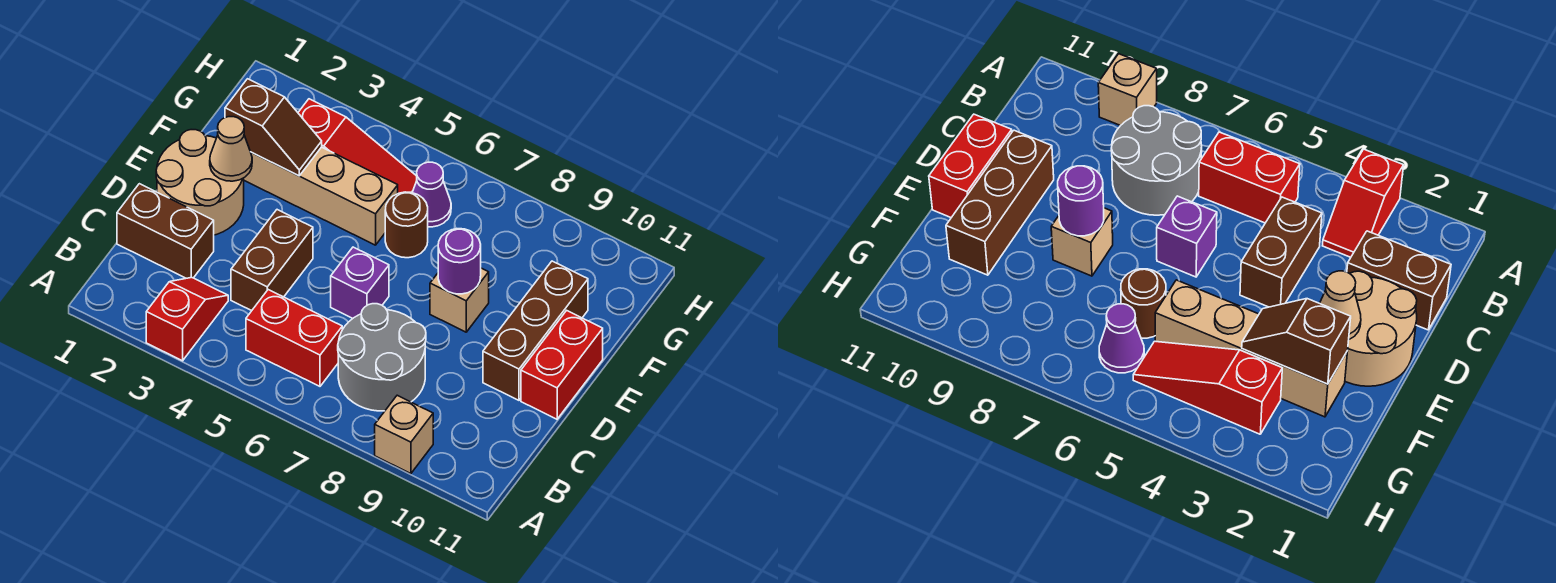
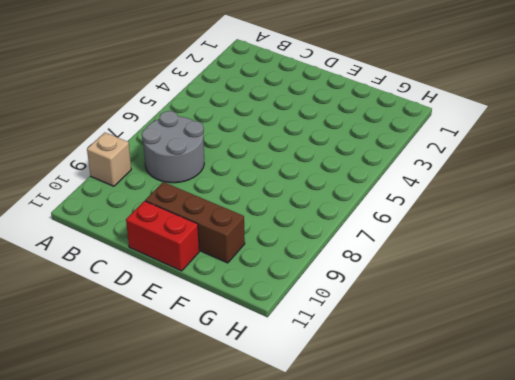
none -> red slope A3:B3 level 1 top A
none -> red brick B5:B6 level 1
none -> brown brick C1:C2 level 1

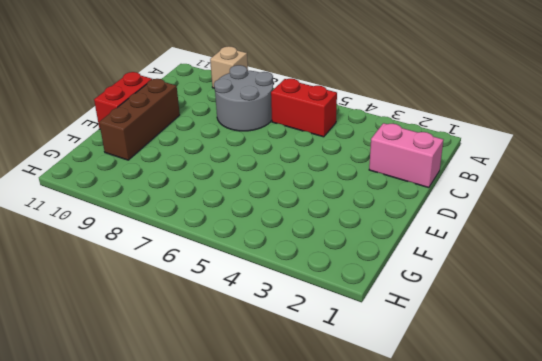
pink brick C1:C2 level 1 -> brown brick C1:C2 level 1
none -> red slope A3:B3 level 1 top A
none -> brown brick C4:D4 level 1
none -> tan round brick D1:E2 level 1

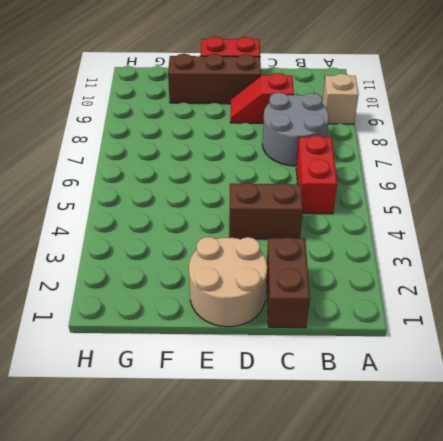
red slope C9:D9 level 1 top C -> red slope A3:B3 level 1 top A
none -> purple brick D6 level 1
none -> tan brick E8 level 1
none -> tan brick F2:F5 level 1

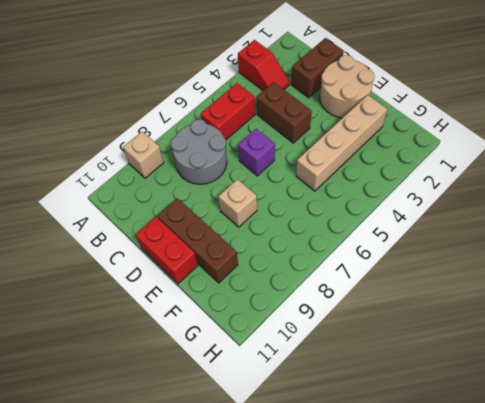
none -> brown round brick F6 level 1
none -> red slope G3:G5 level 1 top 3
none -> purple cone G6 level 1

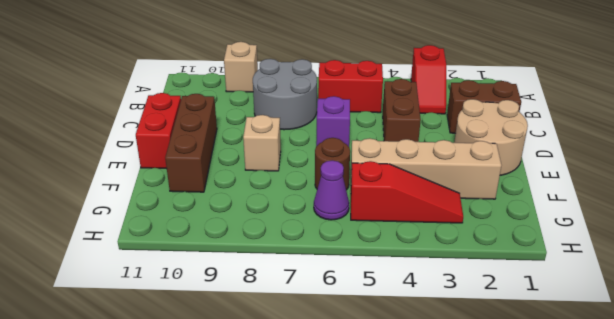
red slope G3:G5 level 1 top 5 -> red slope G3:G5 level 1 top 3
none -> tan cone E2 level 2
none -> purple round brick E8 level 2
none -> brown slope F2:F3 level 2 top 2

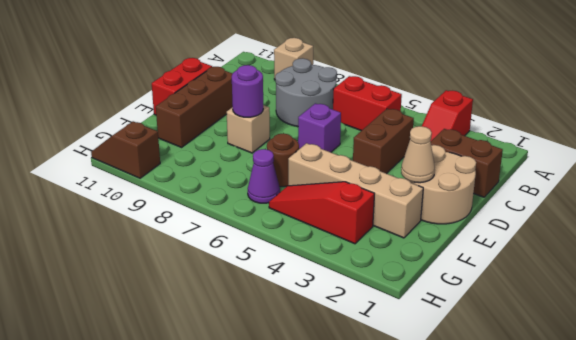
brown slope H10:H11 level 1 top 10 -> brown slope F2:F3 level 2 top 2

